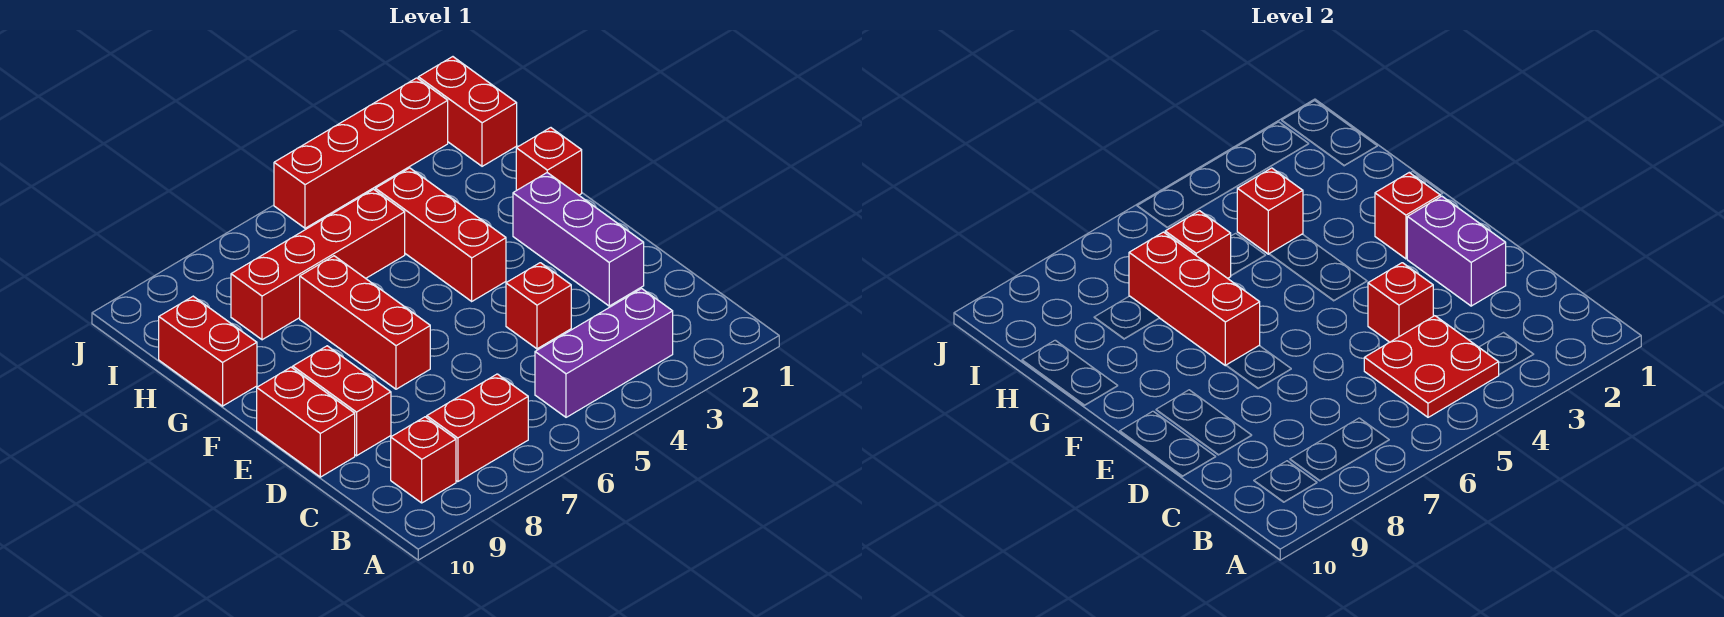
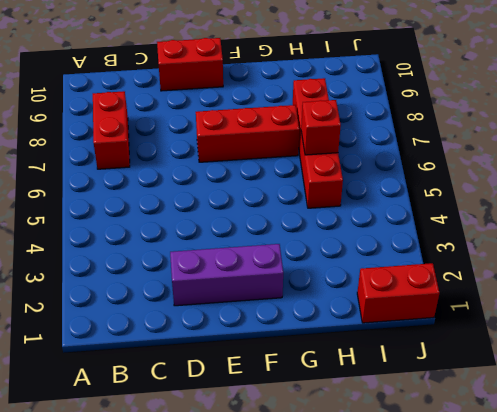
none -> purple brick B3:B5 level 1
none -> red brick B9 level 1
none -> red brick D4 level 1

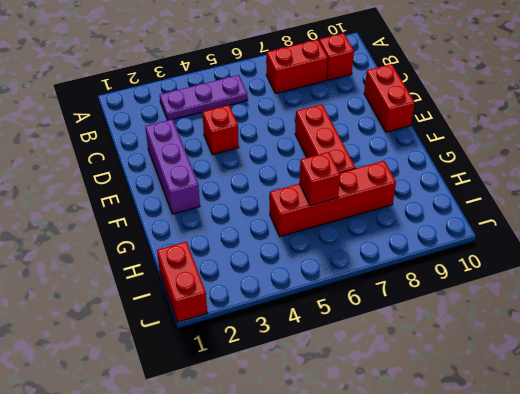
purple plate B3:B5 level 1 -> purple brick B3:B5 level 1
none -> red brick D9:E9 level 1
none -> red brick F4:H4 level 1
none -> red brick G1 level 1

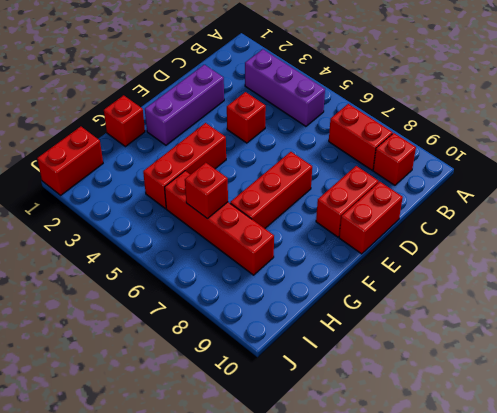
none -> red brick G10:H10 level 1
none -> red brick J2:J5 level 1
none -> red plate B4:C5 level 2

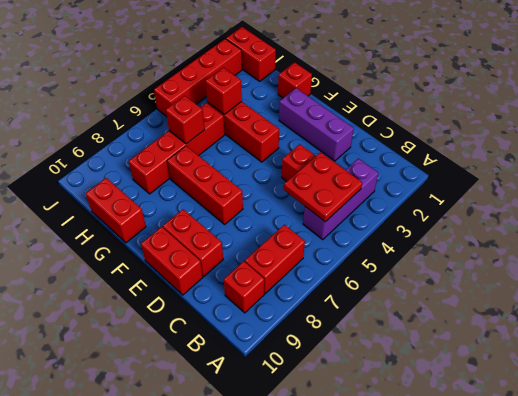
none -> purple brick D2:E2 level 2
none -> red brick D4 level 2
none -> red brick F2 level 2

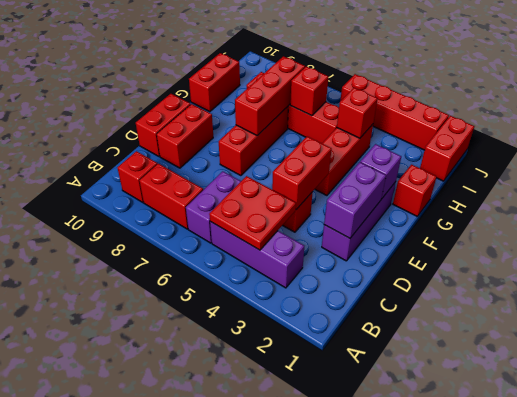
purple brick B6:C6 level 1 -> none
red brick D4:E4 level 2 -> red brick D4 level 2
purple brick F2 level 2 -> red brick F2 level 2

